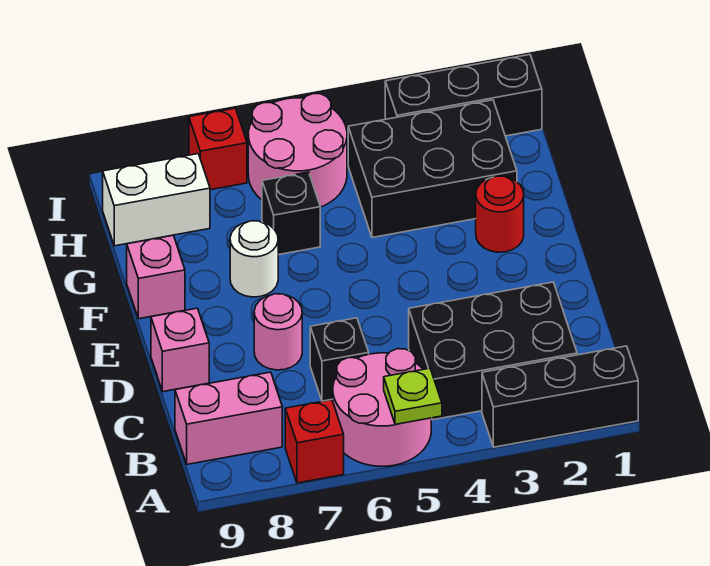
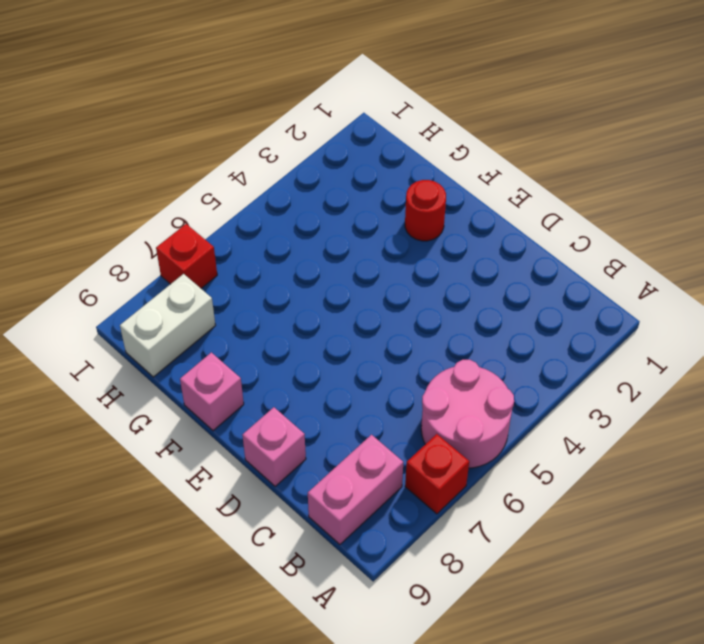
none -> black brick A1:A3 level 1
none -> black brick B2:C4 level 1
none -> black brick C6 level 1

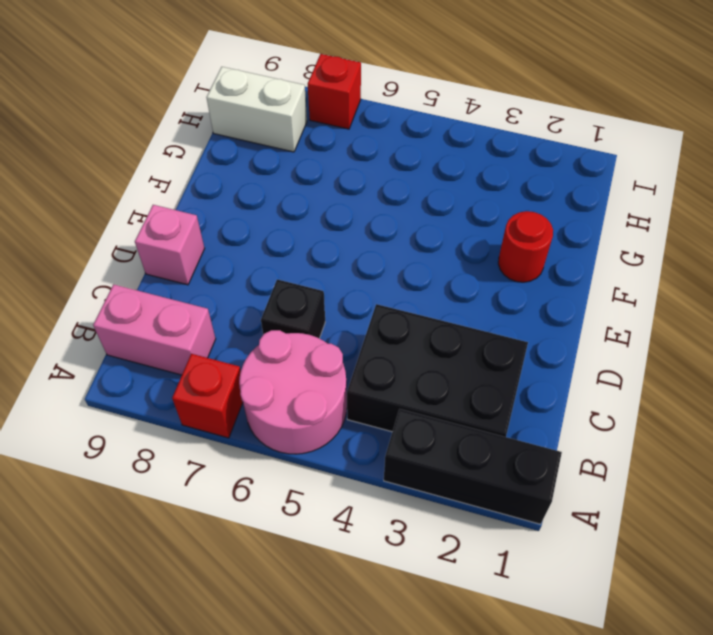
none -> pink round brick D7 level 1
none -> white round brick F7 level 1
none -> pink brick F9 level 1

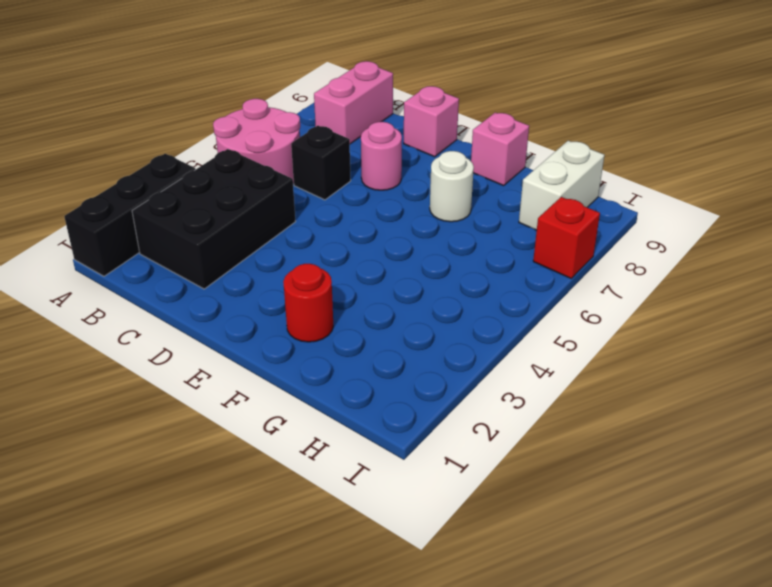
none -> red brick A7 level 1
none -> black brick G2:H4 level 1
none -> black brick G6 level 1

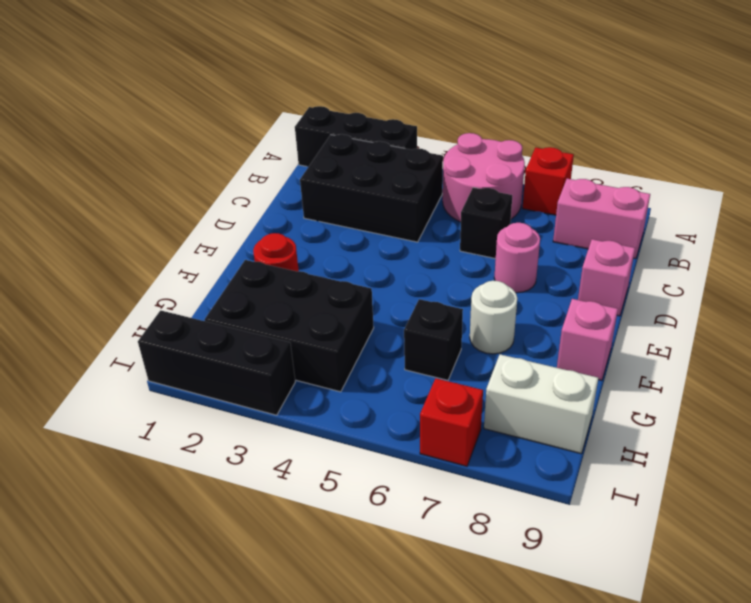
none -> pink round brick H5:I6 level 1
none -> lime plate A5 level 2

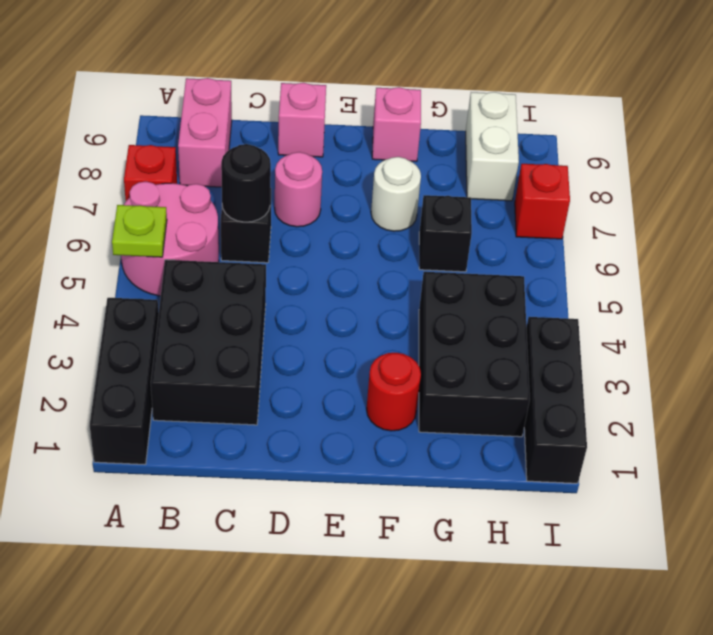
black round brick C6 level 2 -> none
none -> pink round brick H5:I6 level 1

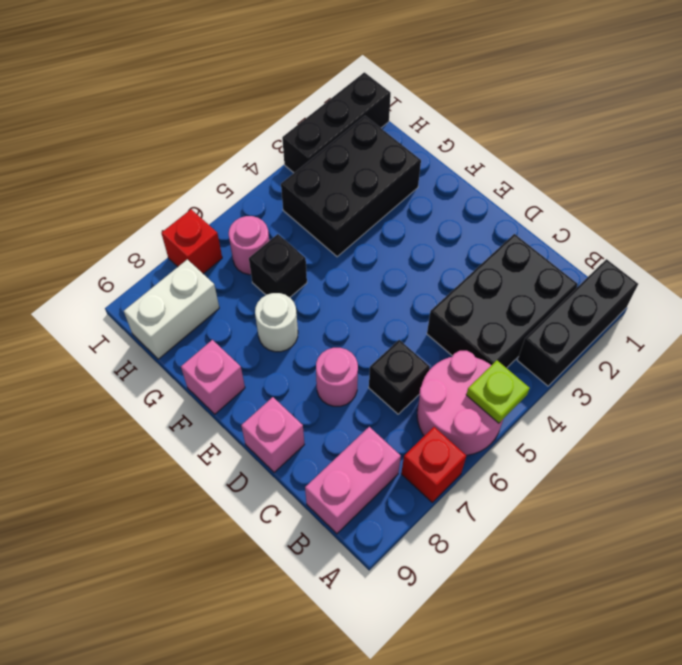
pink round brick H6 level 1 -> pink round brick H5:I6 level 1
none -> red round brick F2 level 1

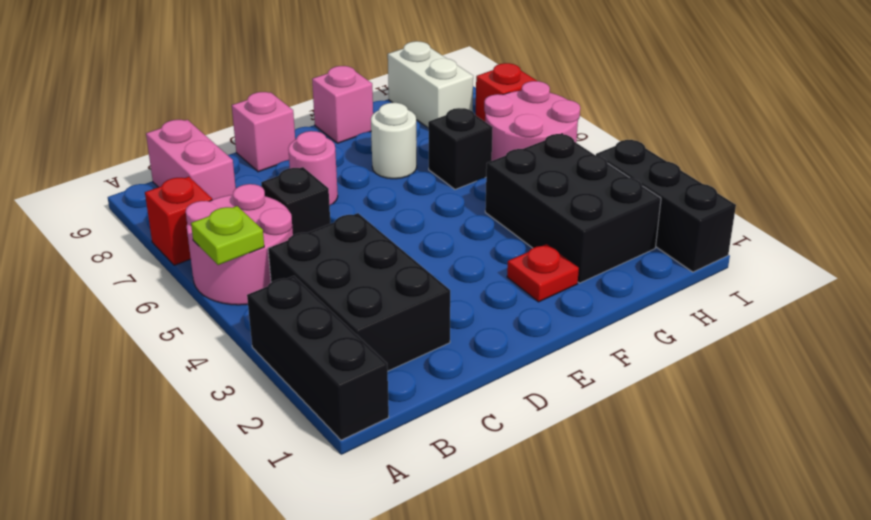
red plate F2 level 1 -> red round brick F2 level 1

